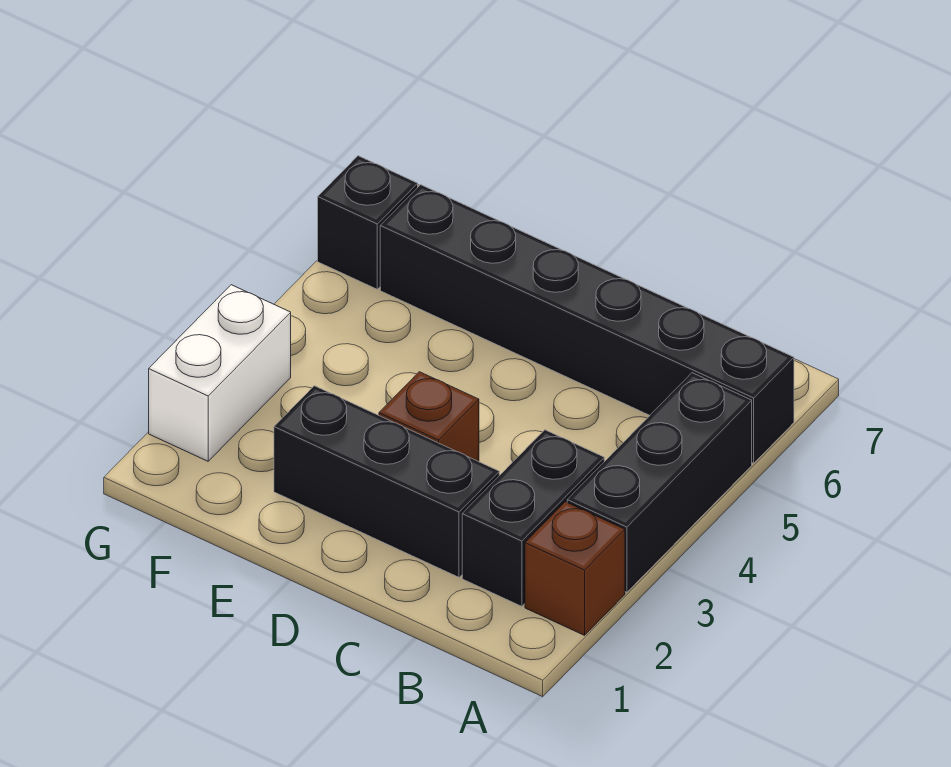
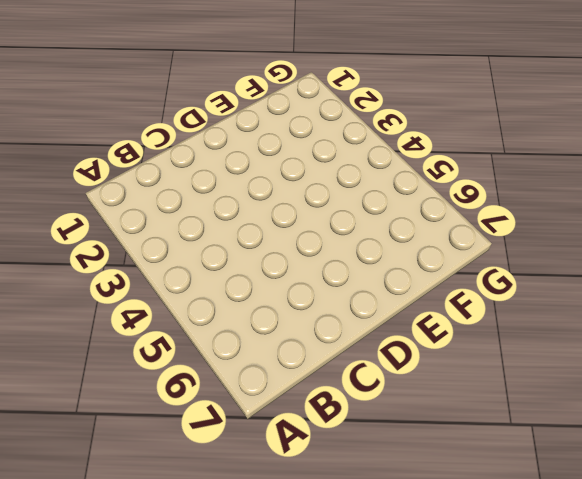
none -> brown brick A2 level 1
none -> black brick A3:A5 level 1

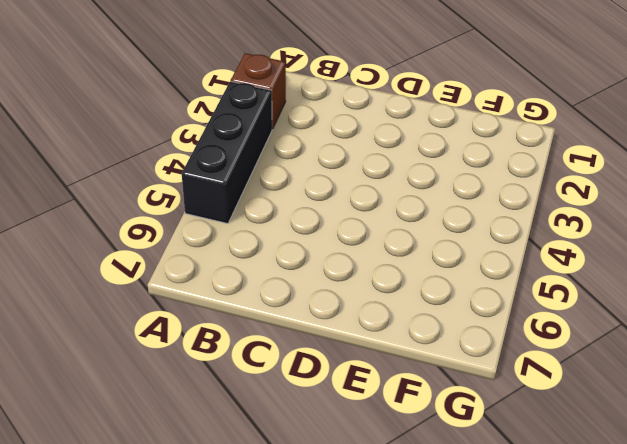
none -> black brick A6:F6 level 1
none -> black brick B2:B3 level 1

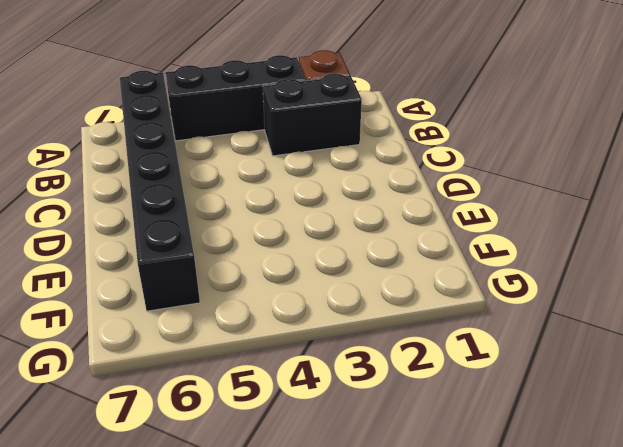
none -> black brick C2:E2 level 1
none -> brown brick D3 level 1

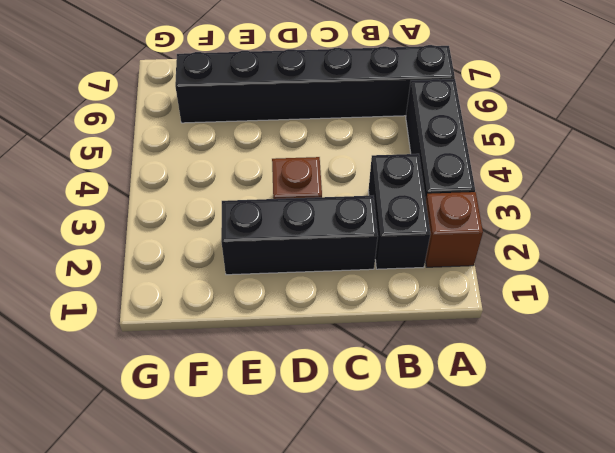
none -> white brick G2:G3 level 1
none -> black brick G6 level 1

